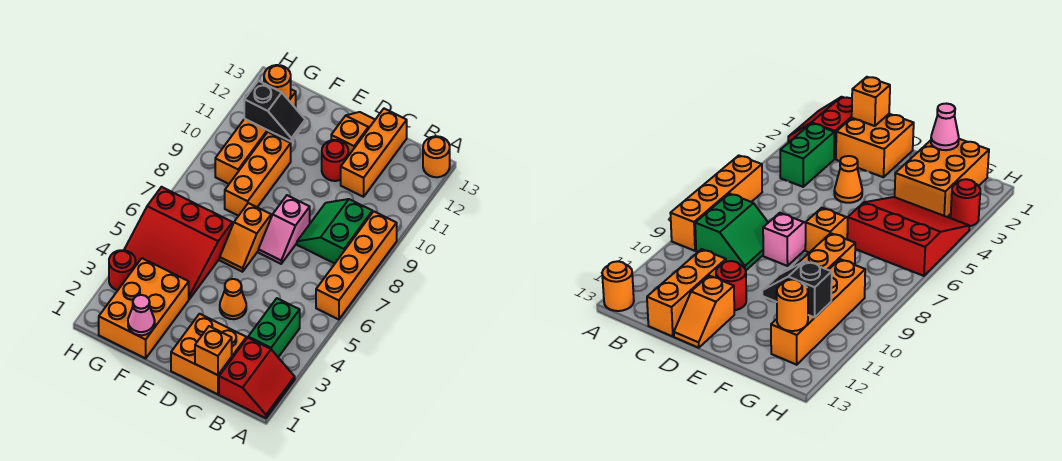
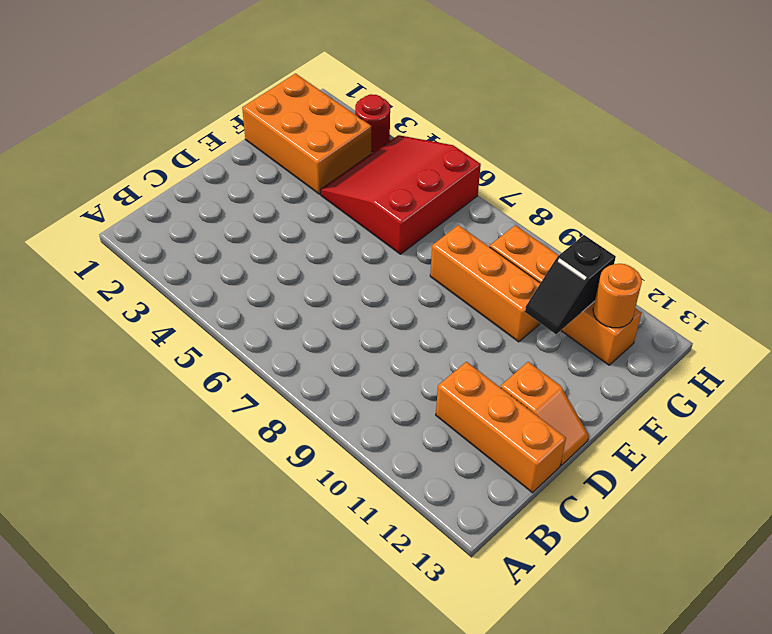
none -> red slope A1:B2 level 1 top B
none -> orange brick A6:A9 level 1
none -> orange round brick A13 level 1

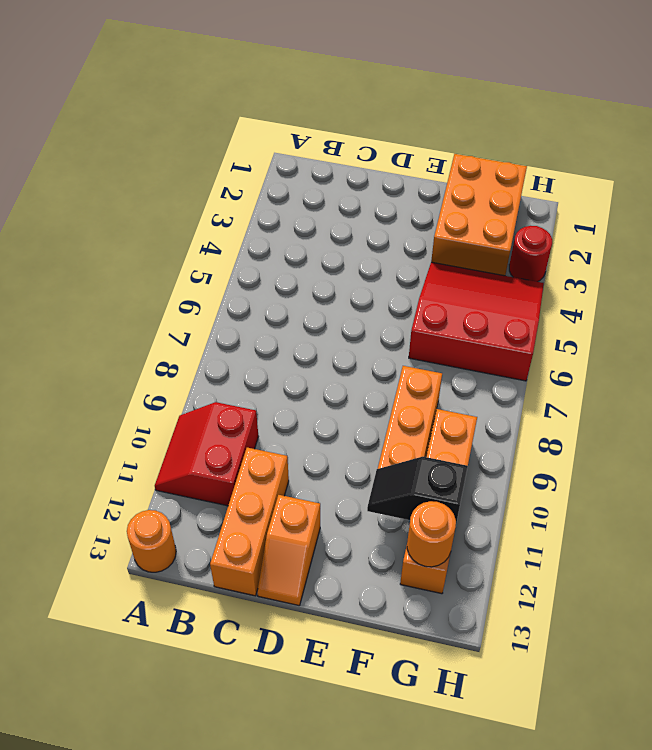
red slope A10:B11 level 1 top B -> red slope A1:B2 level 1 top B
none -> orange brick A6:A9 level 1
none -> green brick B3:B4 level 1
none -> green slope B8:C9 level 1 top B

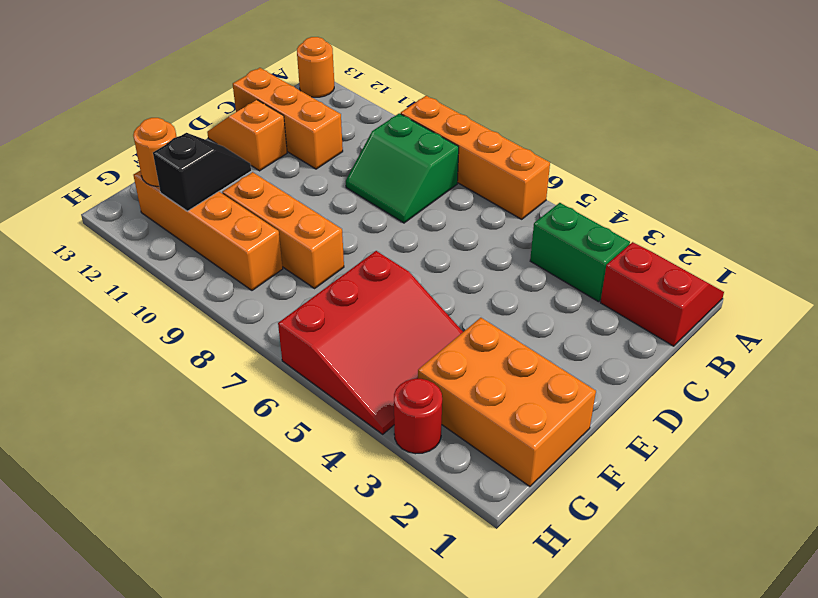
none -> orange brick C1:D2 level 1
none -> orange cone D4 level 1
none -> pink slope D7:D8 level 1 top 8

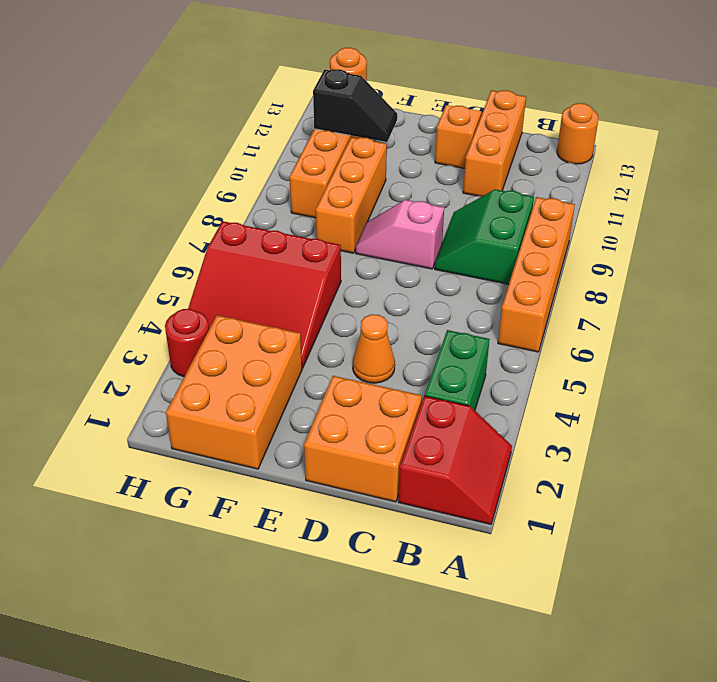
pink slope D8:E8 level 1 top D -> pink slope D7:D8 level 1 top 8
none -> red round brick D11 level 1
none -> orange slope E6:E7 level 1 top 7
none -> orange brick C1 level 2

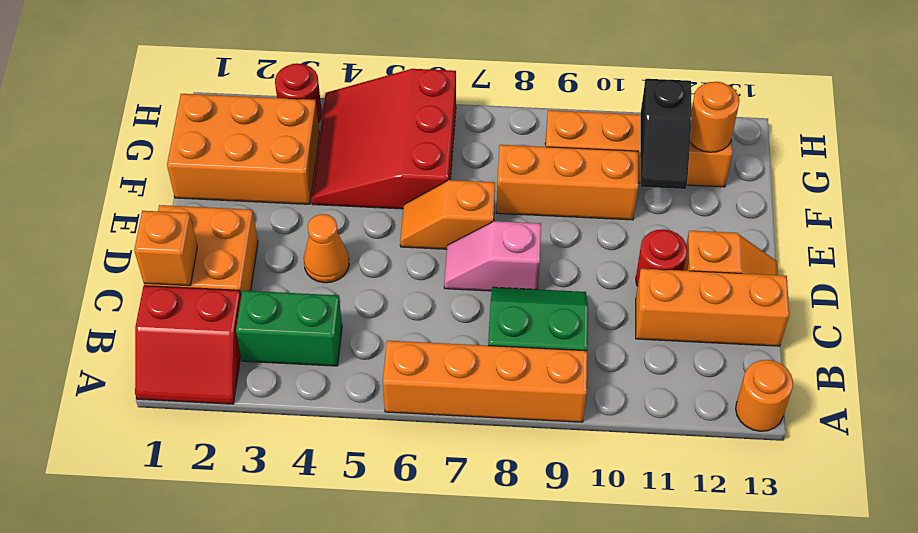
none -> pink cone F1 level 2

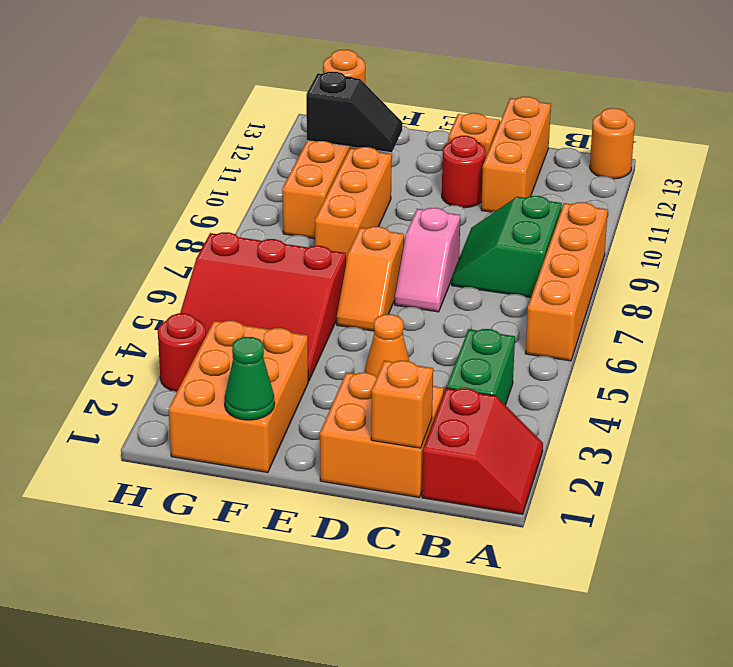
green cone F1 level 2 -> pink cone F1 level 2

